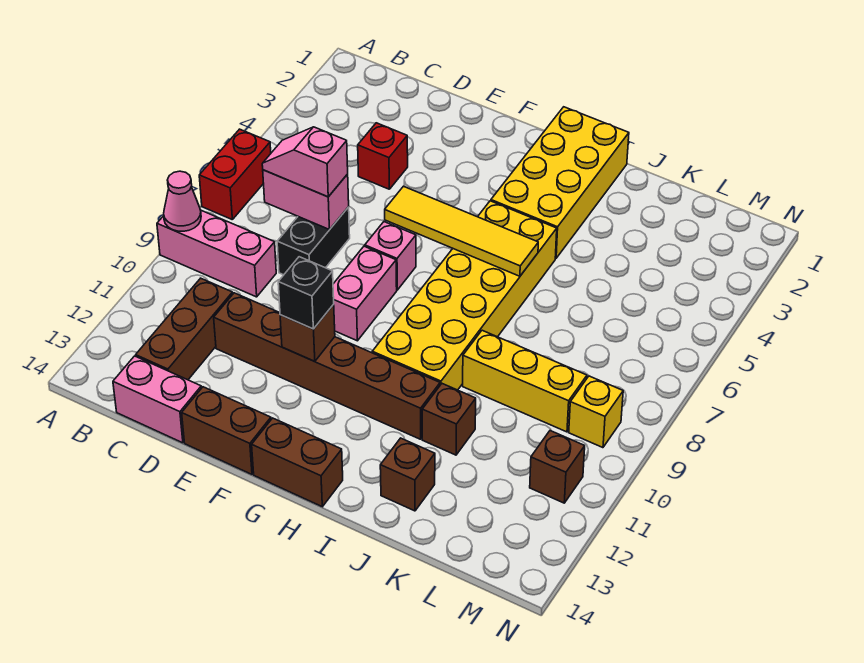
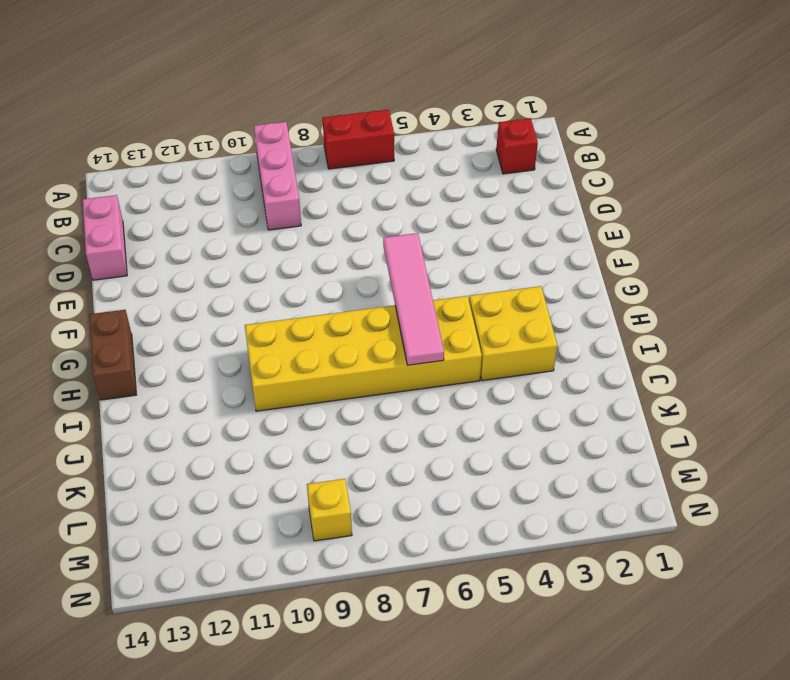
red brick B2 level 1 -> red brick D4 level 1
pink tile F6:I6 level 2 -> yellow tile F6:I6 level 2
yellow brick H3:I4 level 1 -> yellow brick H1:I4 level 1
none -> brown brick C11:C13 level 1
none -> black brick D7:D8 level 1
none -> brown brick D11:I11 level 1

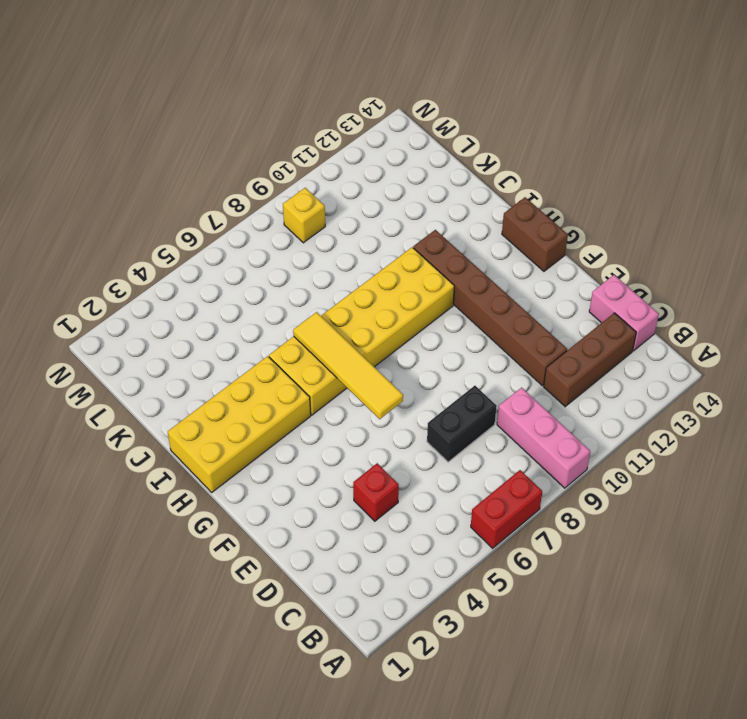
none -> brown brick E14:F14 level 1
none -> pink brick F7 level 1
none -> pink brick F8:F9 level 1

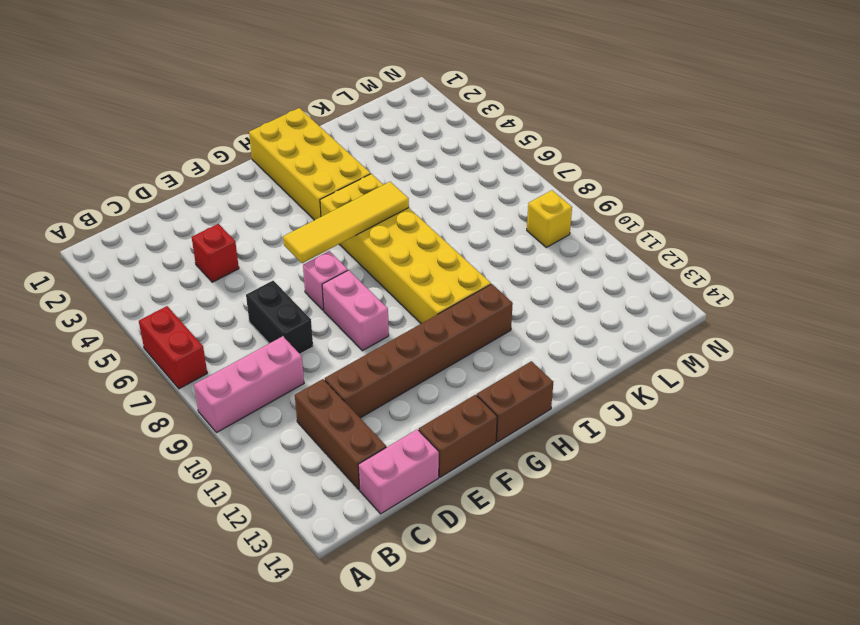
none -> yellow brick J9:L9 level 1
none -> brown brick J11 level 1
none -> brown brick J13 level 1

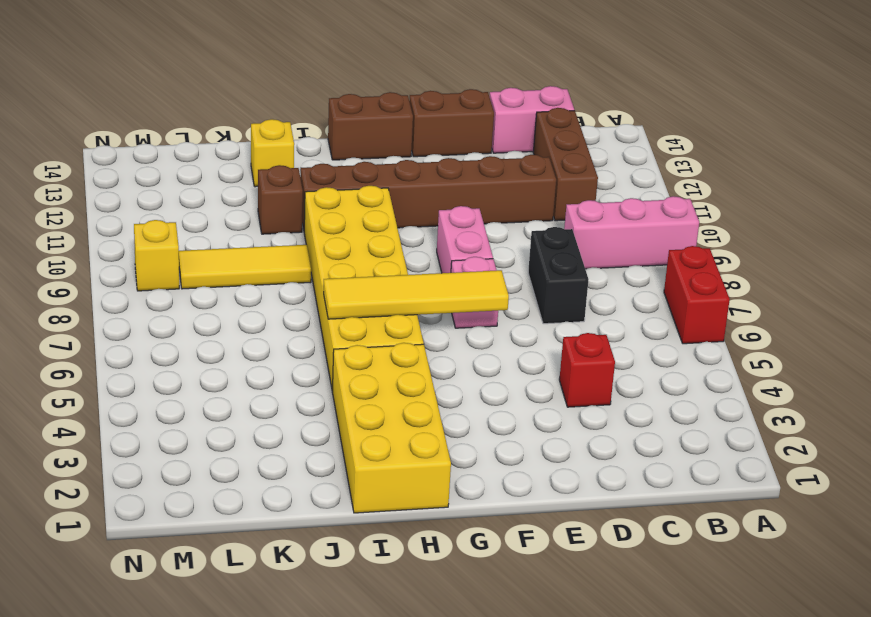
yellow tile J9:L9 level 1 -> yellow brick J9:L9 level 1
yellow brick J13 level 1 -> brown brick J13 level 1
none -> brown brick M11 level 1
none -> pink cone A9 level 2
none -> pink brick C7:D7 level 2

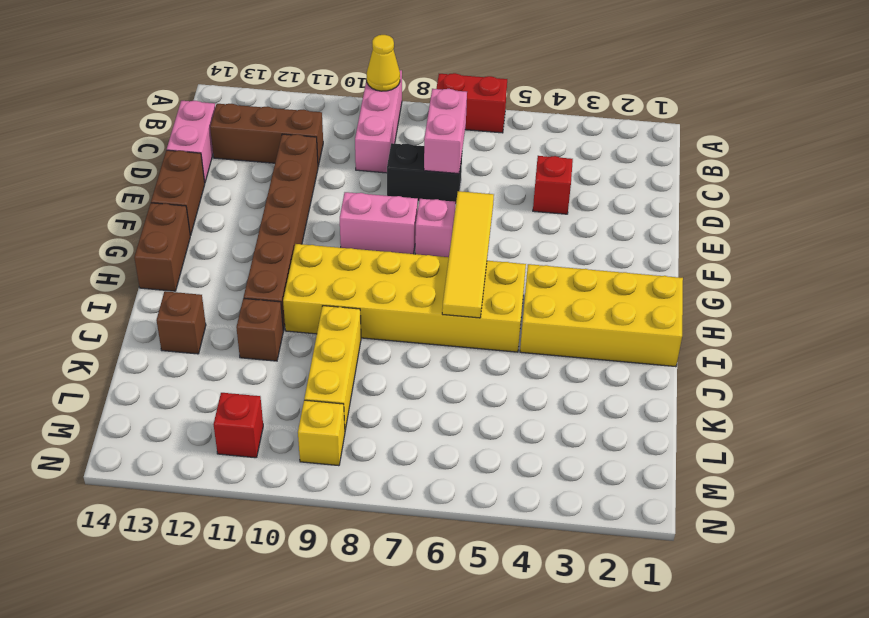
yellow cone A9 level 2 -> pink cone A9 level 2
red brick M11 level 1 -> brown brick M11 level 1
none -> brown brick F11 level 2
none -> pink slope C7:D7 level 3 top D
none -> black brick F11 level 3

